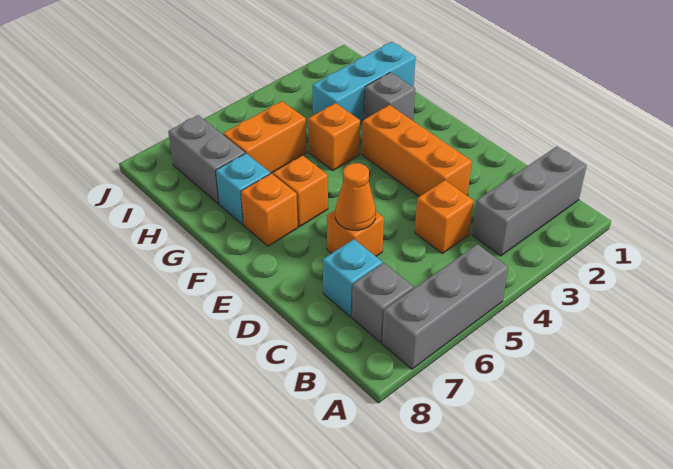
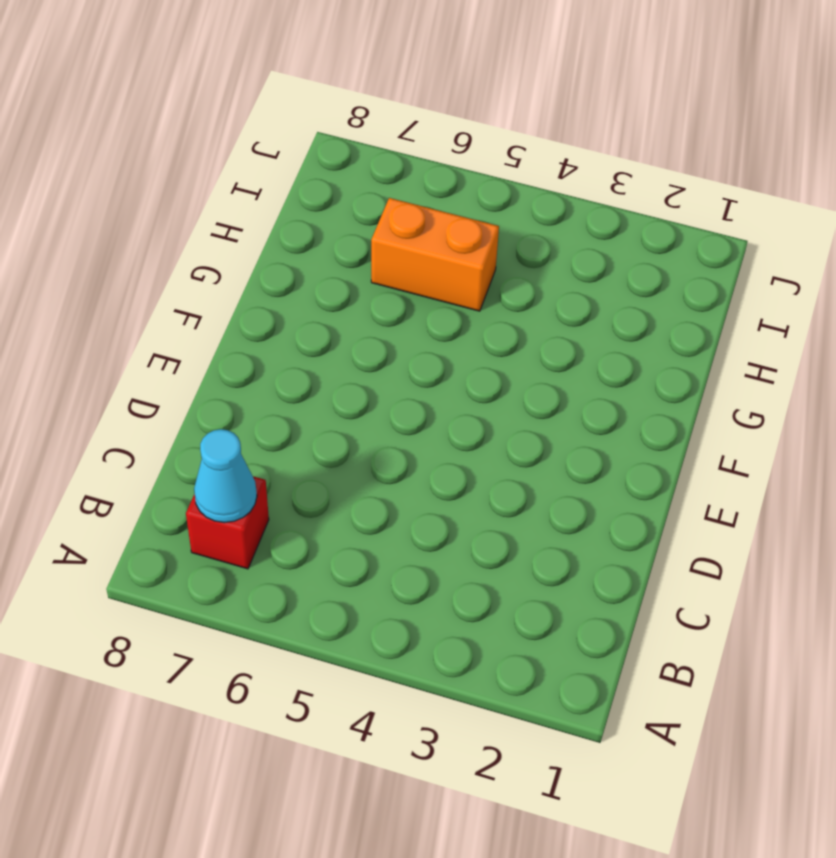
red brick B7 level 1 -> grey brick B7 level 1
cyan cone B7 level 2 -> none
none -> grey brick A5:A7 level 1
none -> grey brick B1:B3 level 1
none -> orange brick C4 level 1

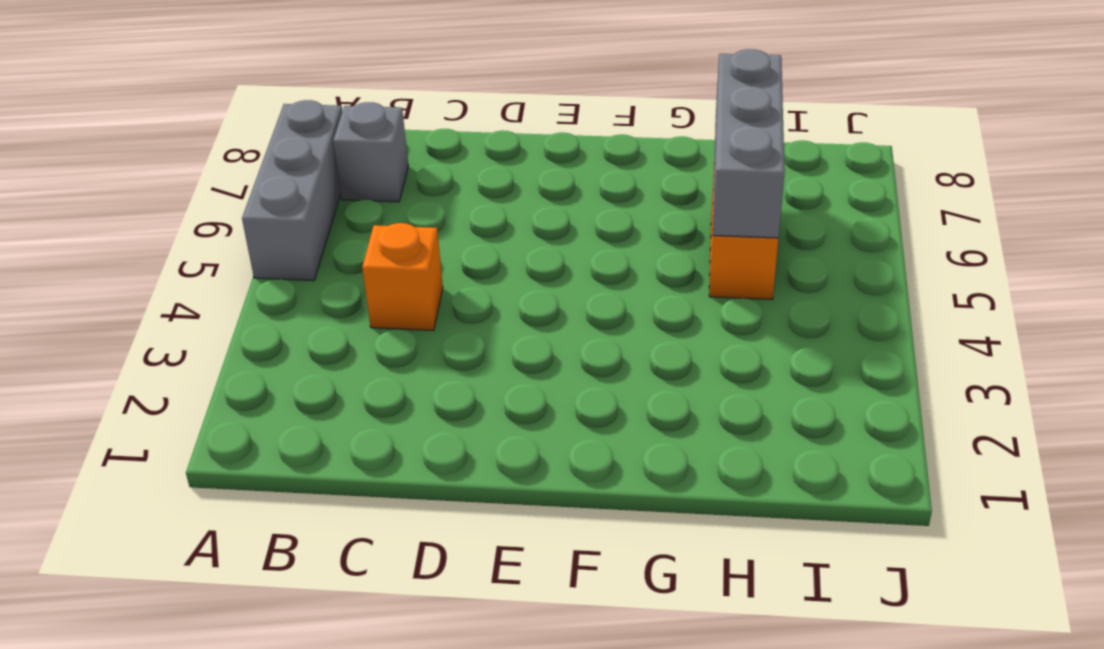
grey brick H5:H7 level 2 -> grey brick B1:B3 level 1
none -> cyan brick C7 level 1
none -> orange brick D3:F3 level 1
none -> orange brick D6 level 1

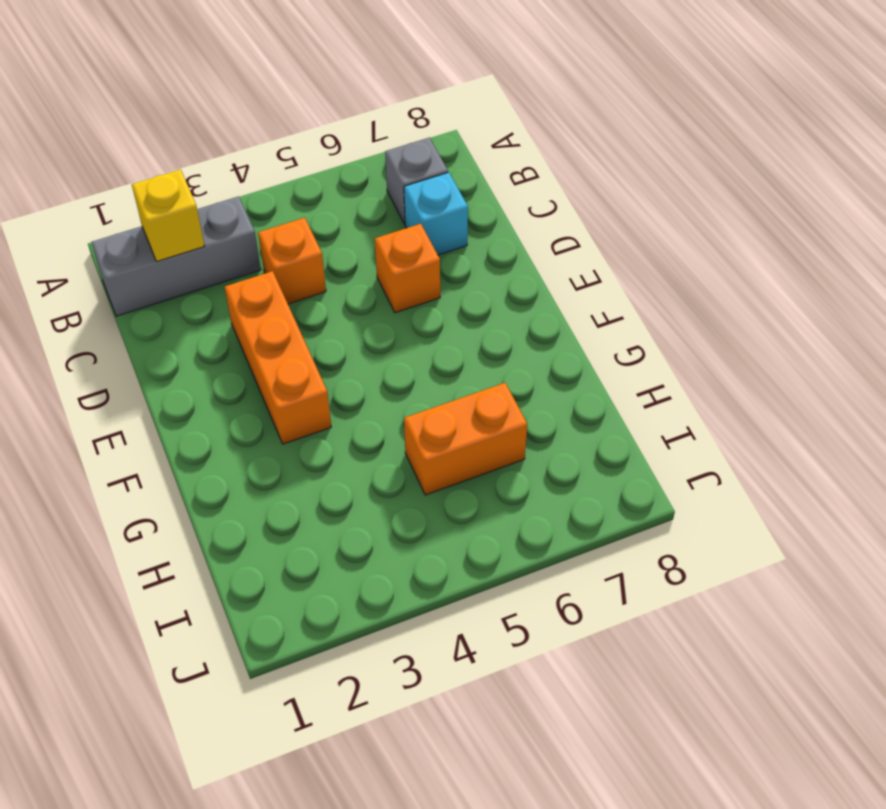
yellow brick B2 level 2 -> none
none -> grey brick A5:A7 level 1
none -> orange brick F6 level 1
none -> orange brick F7 level 1

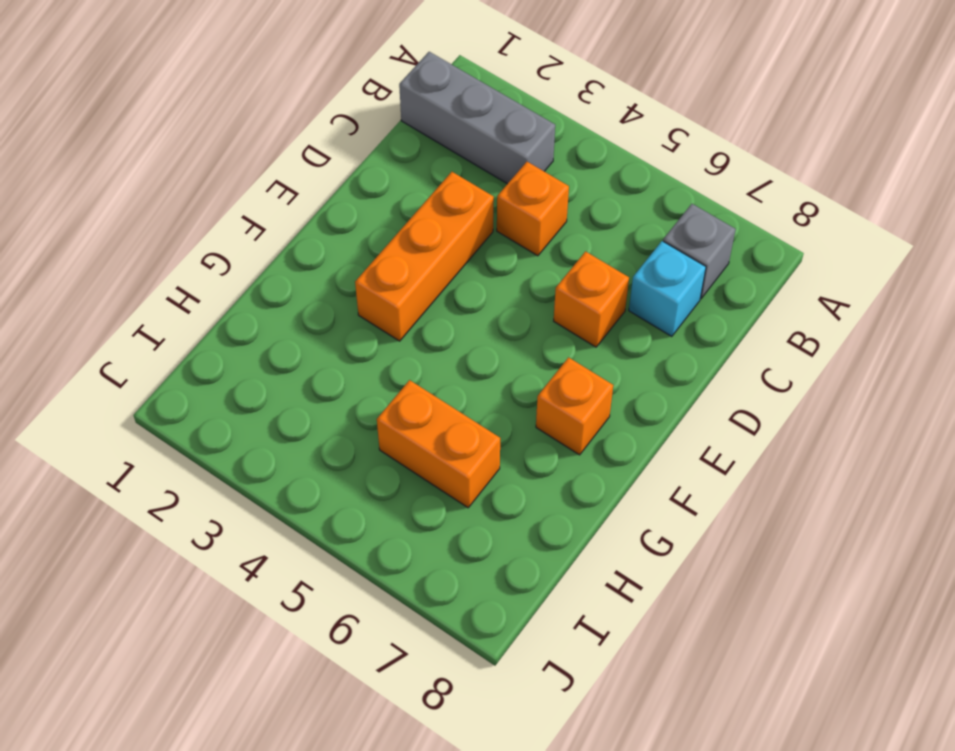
none -> grey brick A5:A7 level 1
none -> orange brick F6 level 1
none -> grey brick G2 level 1

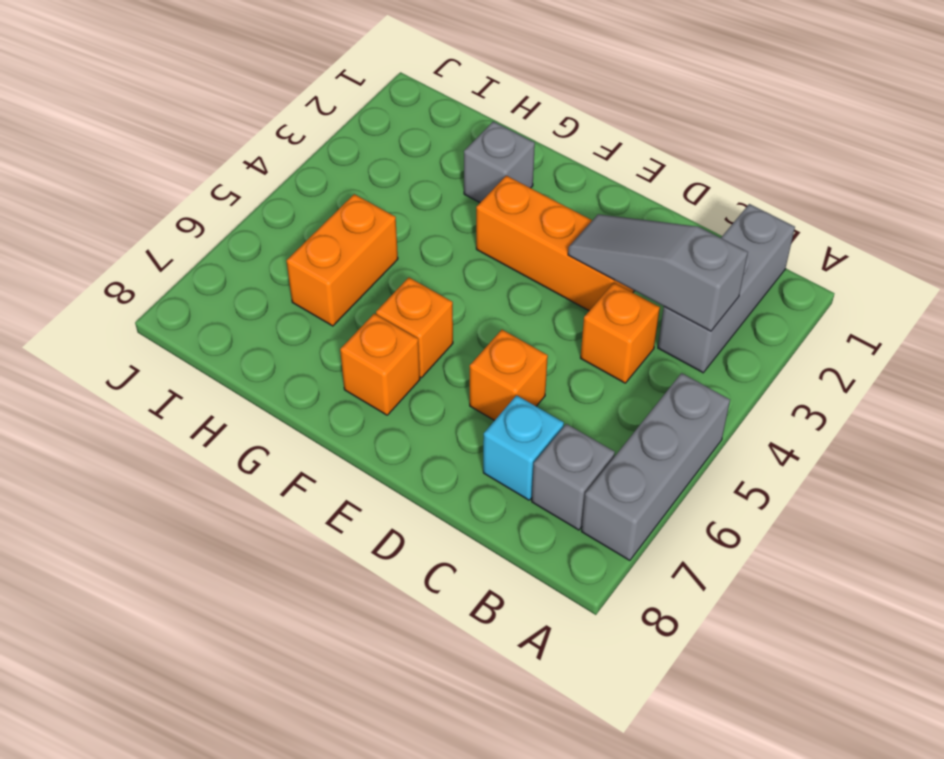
grey slope B3:D3 level 2 top B -> none
none -> orange brick G4 level 1
none -> cyan brick G7 level 1
none -> cyan brick H1:H3 level 1

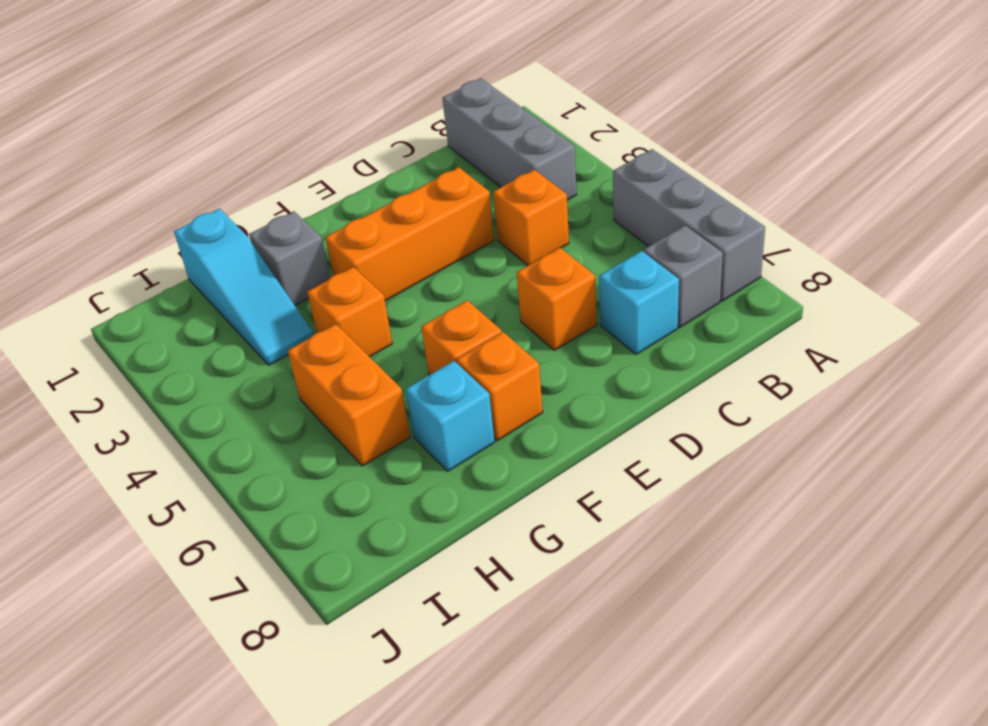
cyan slope H1:H3 level 1 top 1 -> cyan brick H1:H3 level 1
none -> grey brick H7:I7 level 1
none -> orange cone D6 level 2

